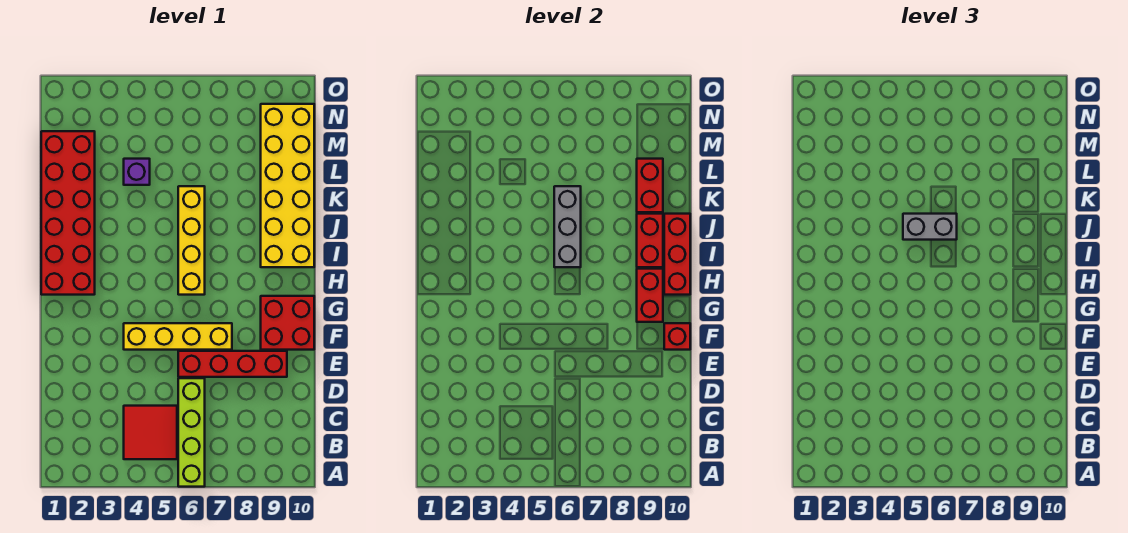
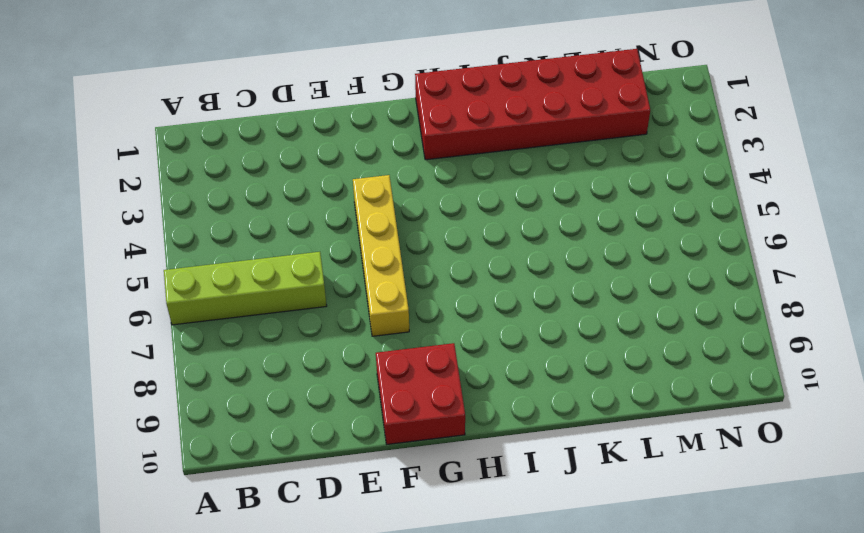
none -> red tile B4:C5 level 1
none -> red brick E6:E9 level 1
none -> yellow brick H6:K6 level 1

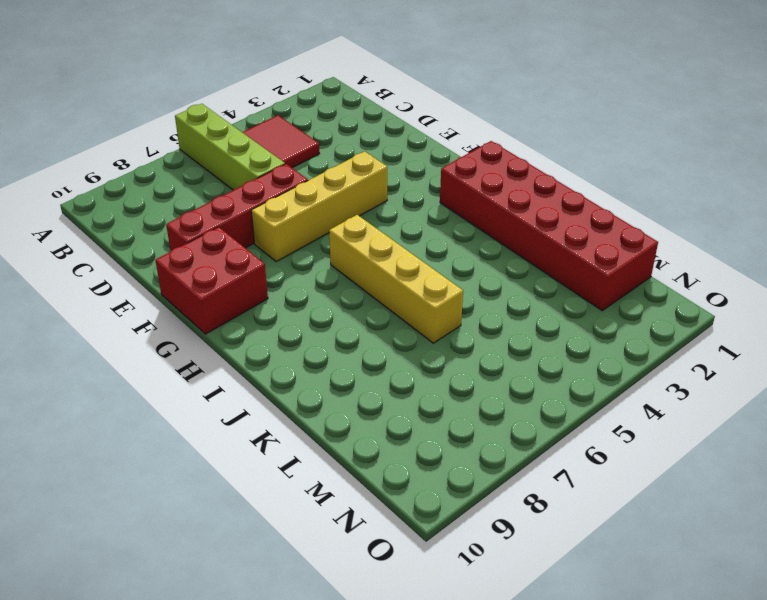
none -> yellow brick I9:N10 level 1
none -> purple brick L4 level 1
none -> red brick F10 level 2

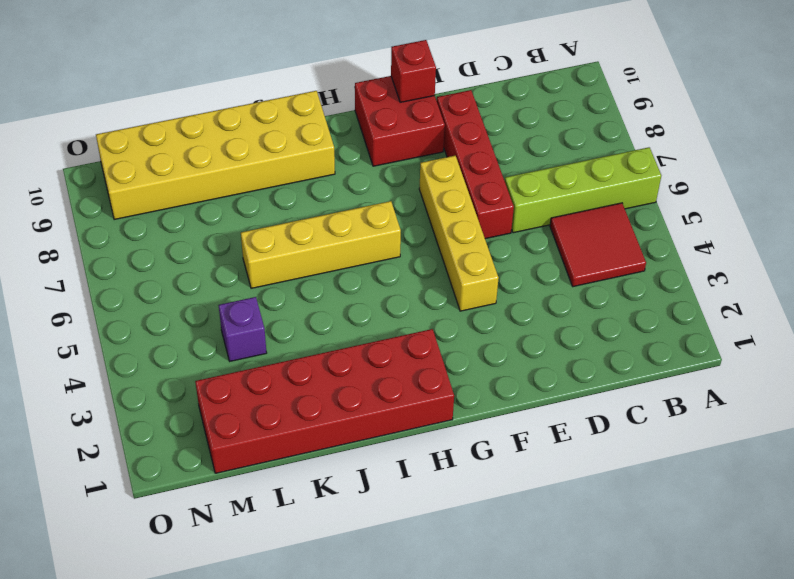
none -> red brick G9:H9 level 2
none -> red brick H10:J10 level 2
none -> grey brick I6:K6 level 2

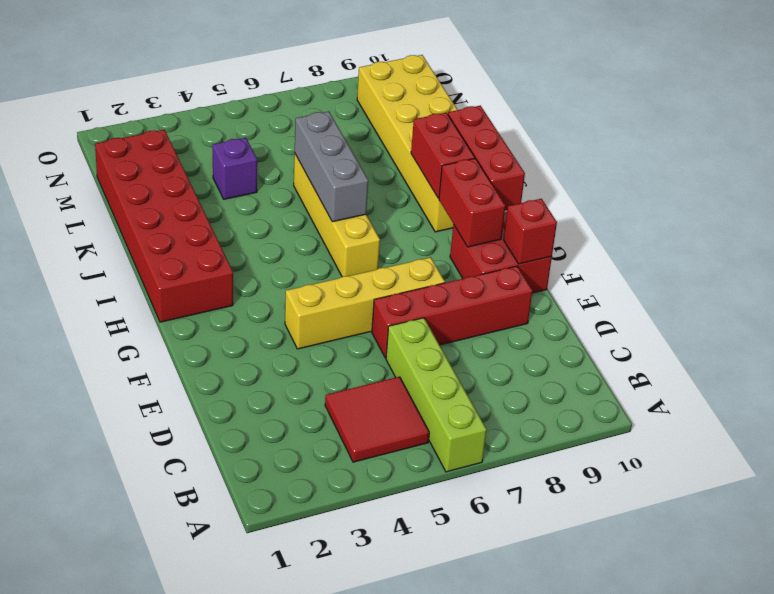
none -> red brick K9:L9 level 2
none -> grey brick J5:J6 level 3

